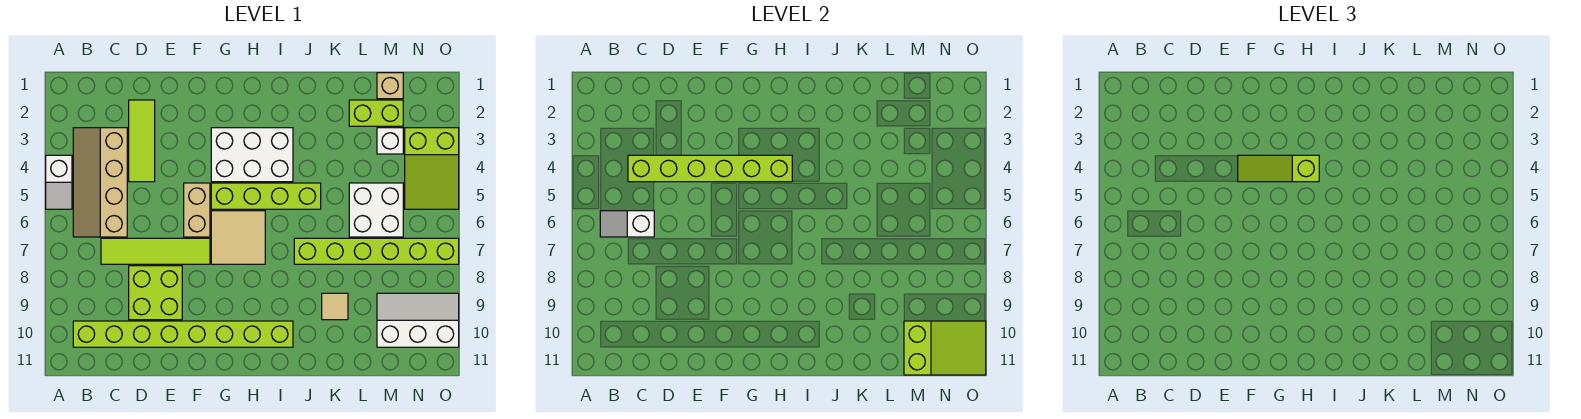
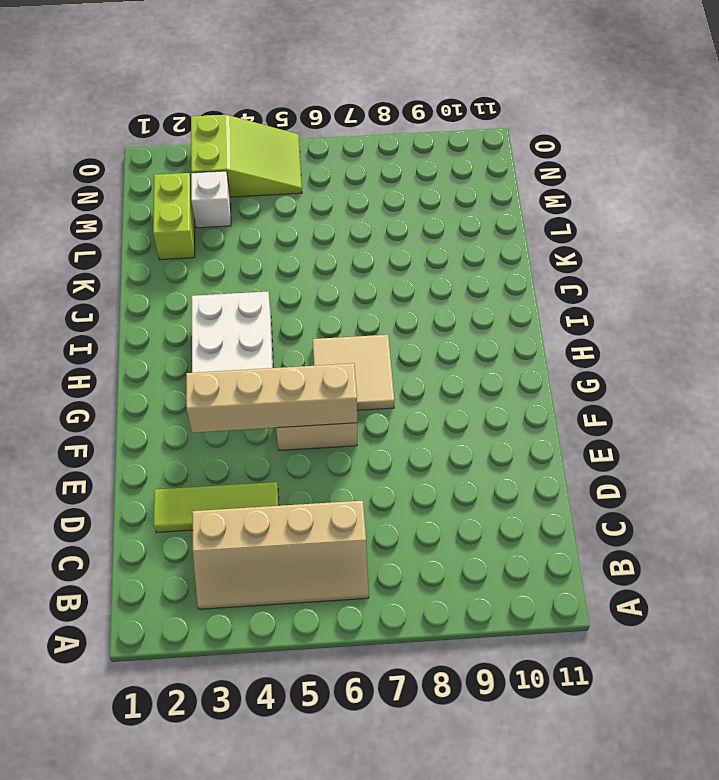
tan brick F3:F6 level 2 -> lime brick C4:H4 level 2
none -> white slope A4:A5 level 1 top 4
none -> lime brick B10:I10 level 1
none -> lime tile C7:F7 level 1

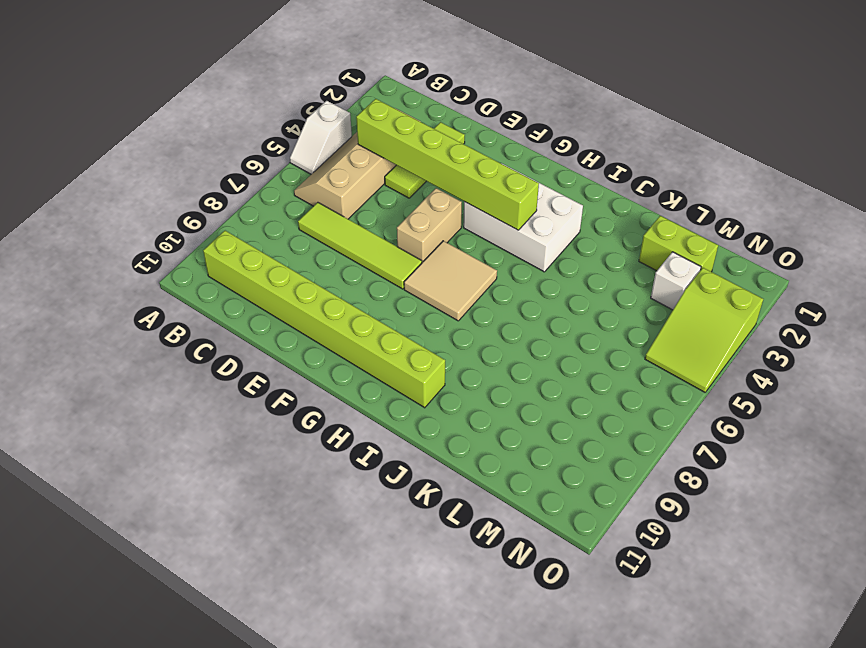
none -> lime brick D8:E9 level 1
none -> lime brick G5:J5 level 1
none -> lime brick J7:O7 level 1

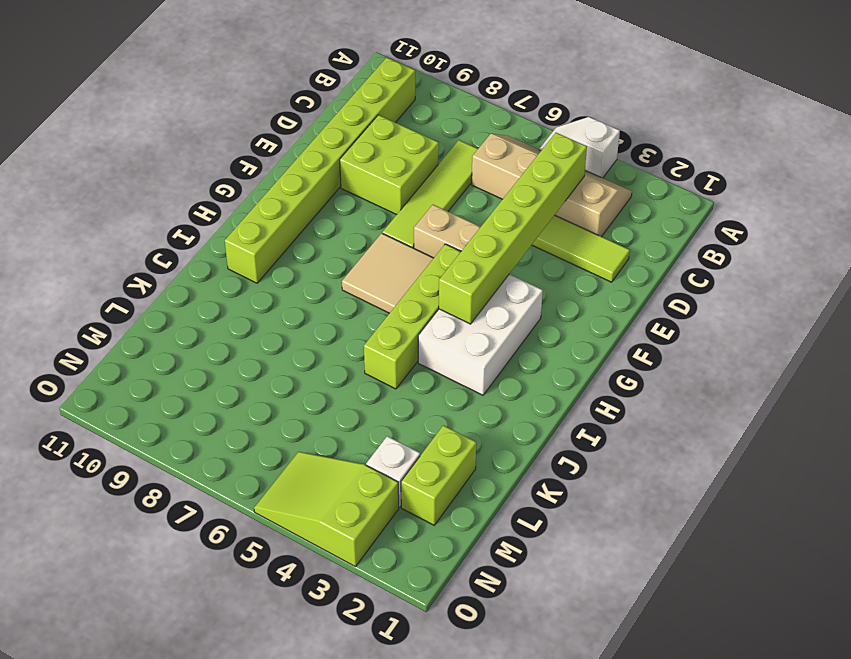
none -> lime brick J7:O7 level 1
none -> tan tile K9 level 1
none -> white brick L5:M6 level 1

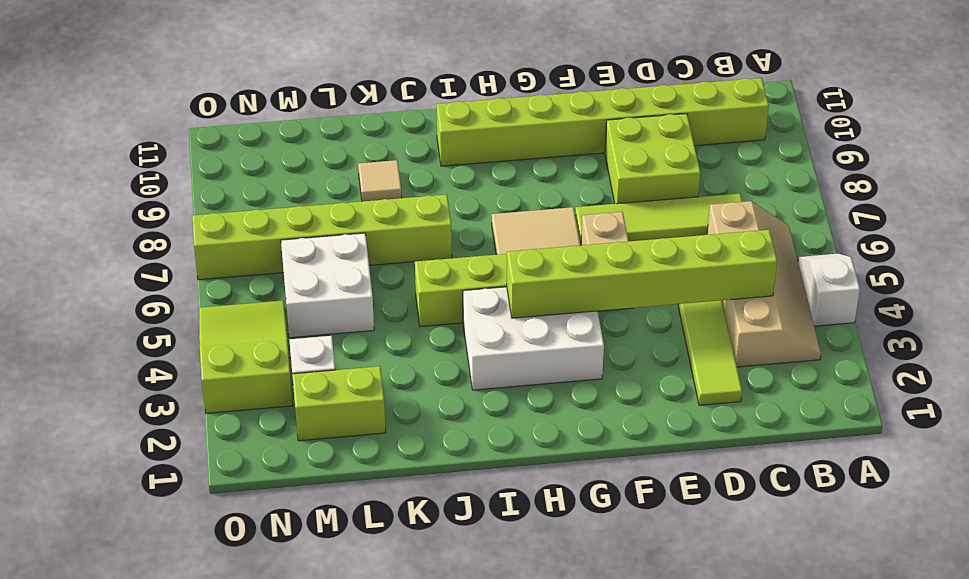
none -> tan brick M1 level 1
none -> white slope M9:O10 level 1 top 10
none -> white slope B6:C6 level 2 top C

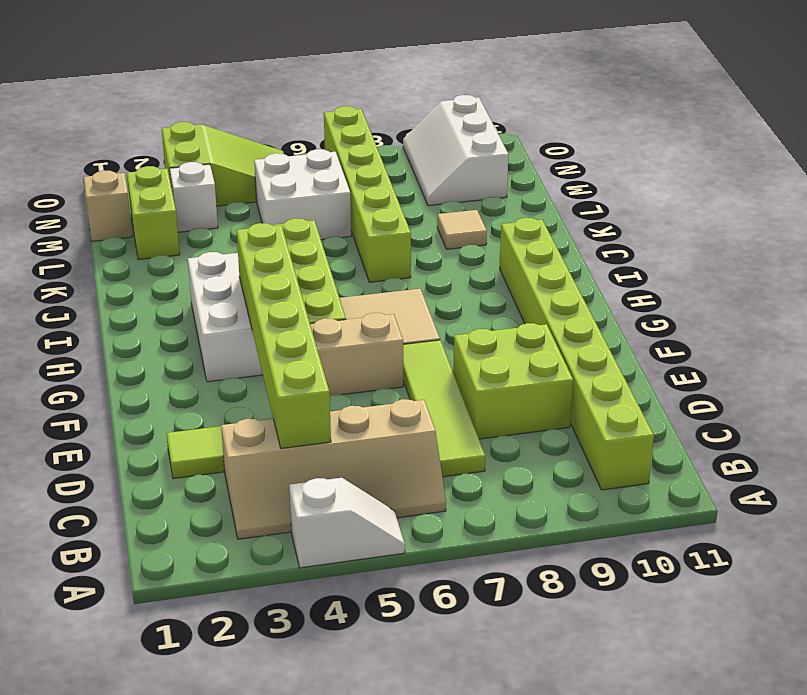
none -> white slope B6:C6 level 2 top C
none -> lime slope M10:O11 level 2 top M
none -> lime slope F4:H4 level 3 top H

